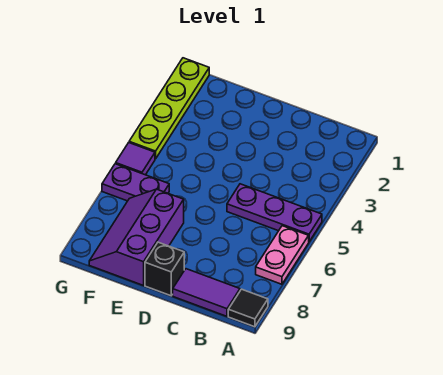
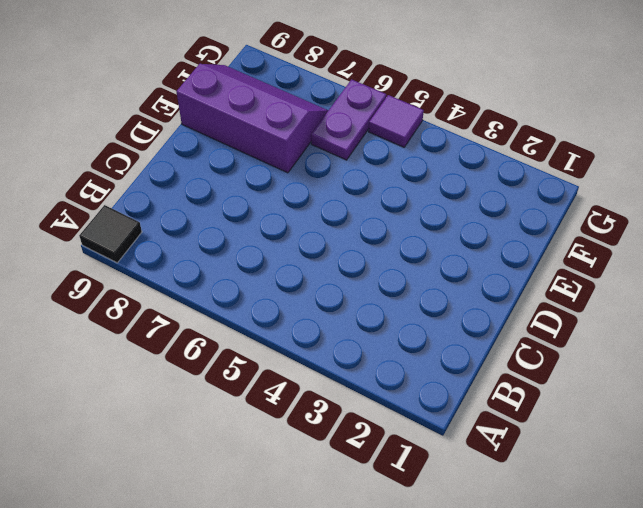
none -> purple plate A5:C5 level 1
none -> pink plate A6:A7 level 1

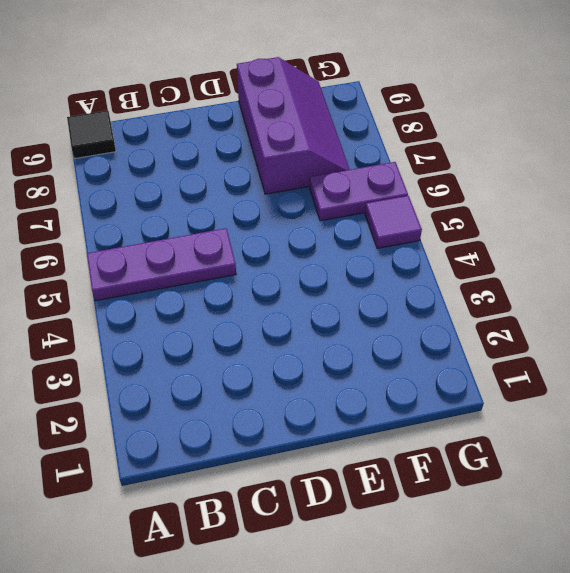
none -> pink plate A6:A7 level 1
none -> purple tile B9:C9 level 1

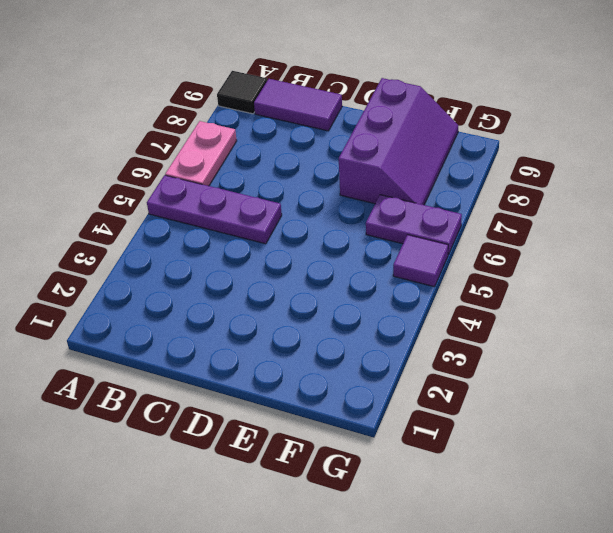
none -> black brick D9 level 1
none -> lime plate G1:G4 level 1

